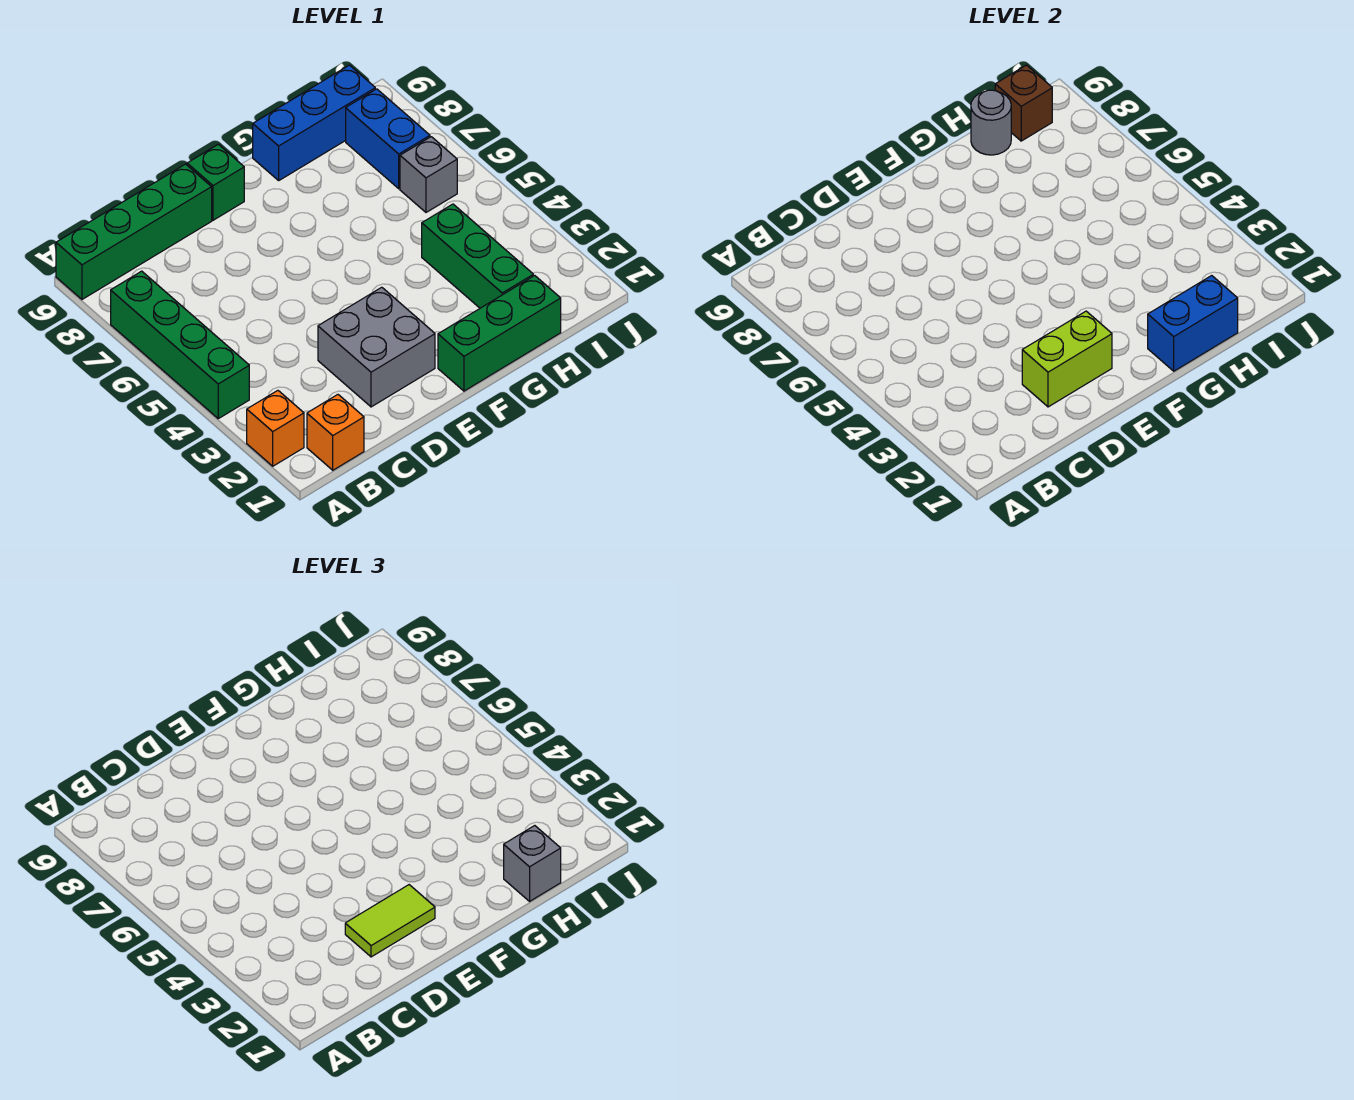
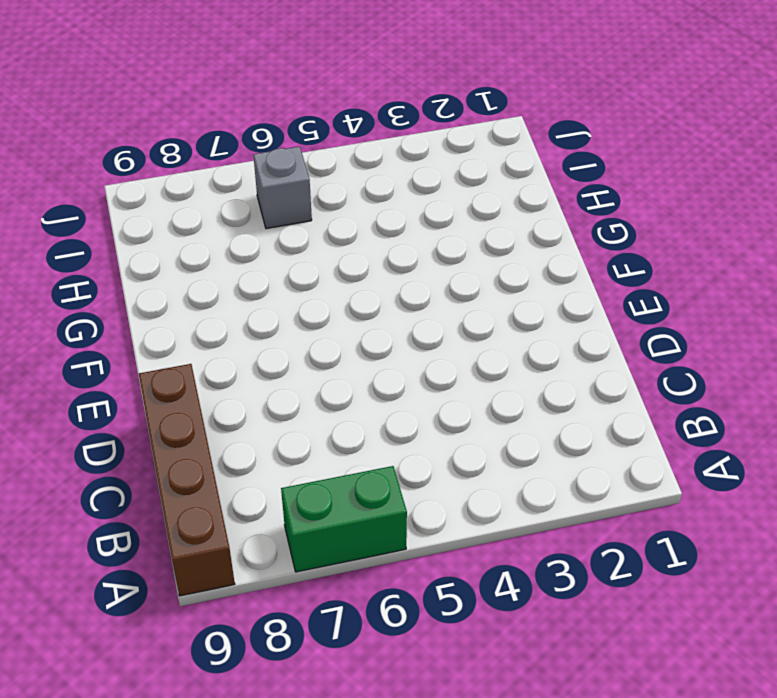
green brick A6:A7 level 1 -> green brick A4:A7 level 1
brown brick A9:D9 level 1 -> green brick A9:D9 level 1
none -> orange brick A2 level 1
none -> orange brick B1 level 1
none -> grey brick D2:E3 level 1

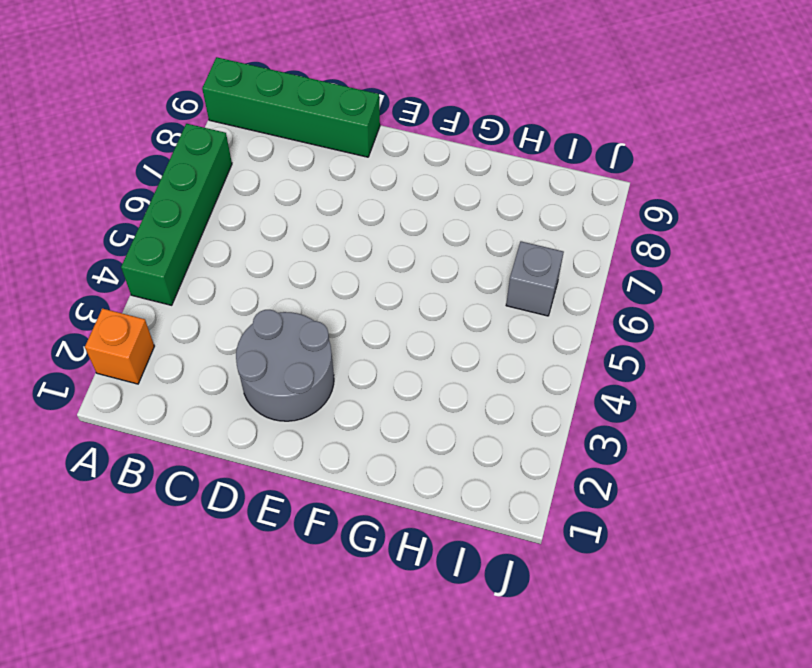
grey round brick D2:E3 level 1 -> grey brick D2:E3 level 1
none -> orange brick B1 level 1
none -> green brick E9 level 1
none -> green brick F1:H1 level 1

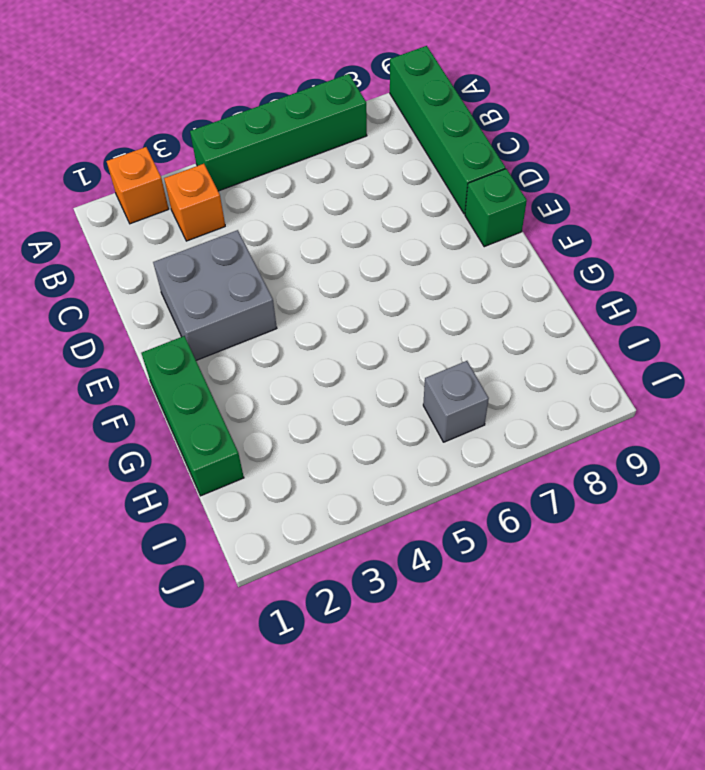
orange brick B3 level 1 -> orange brick B1 level 1
none -> blue brick G9:I9 level 1
none -> green brick H2:H4 level 1
none -> blue brick I7:I8 level 1

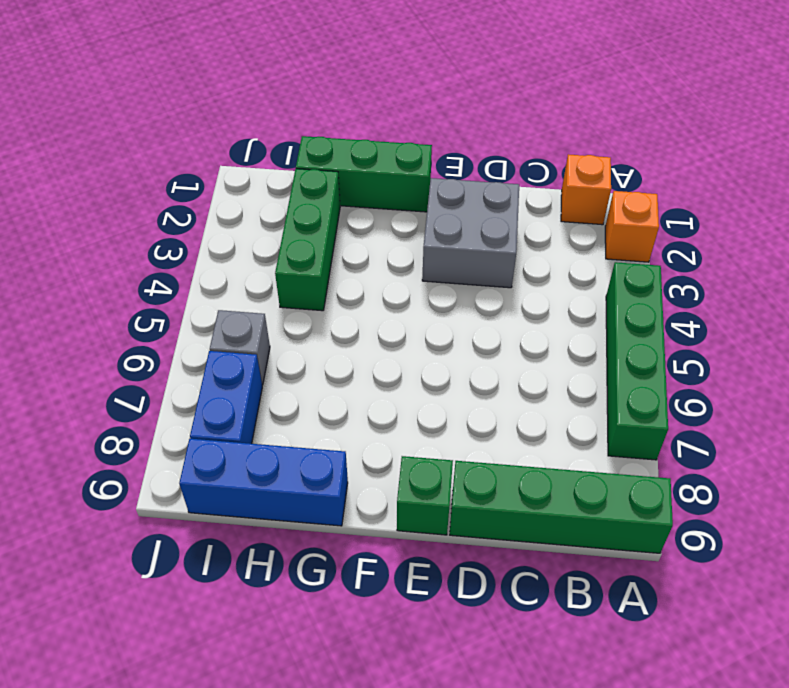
none -> lime brick D2:E2 level 2
none -> blue brick G1:H1 level 2
none -> grey round brick H9 level 2

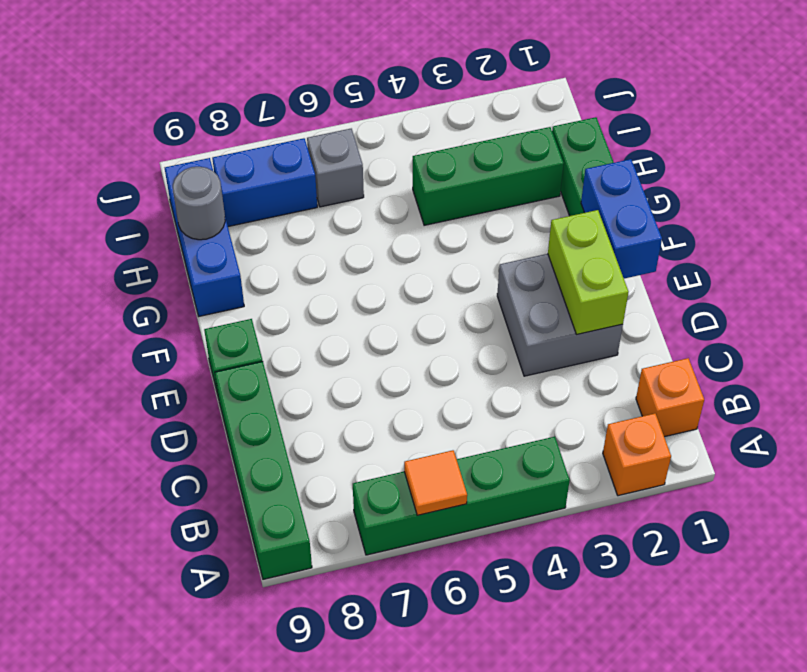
orange tile A6 level 2 -> none
blue brick E1:F1 level 2 -> blue brick G1:H1 level 2
none -> brown brick I9 level 2
none -> lime tile D2:E2 level 3
none -> grey brick H1 level 3

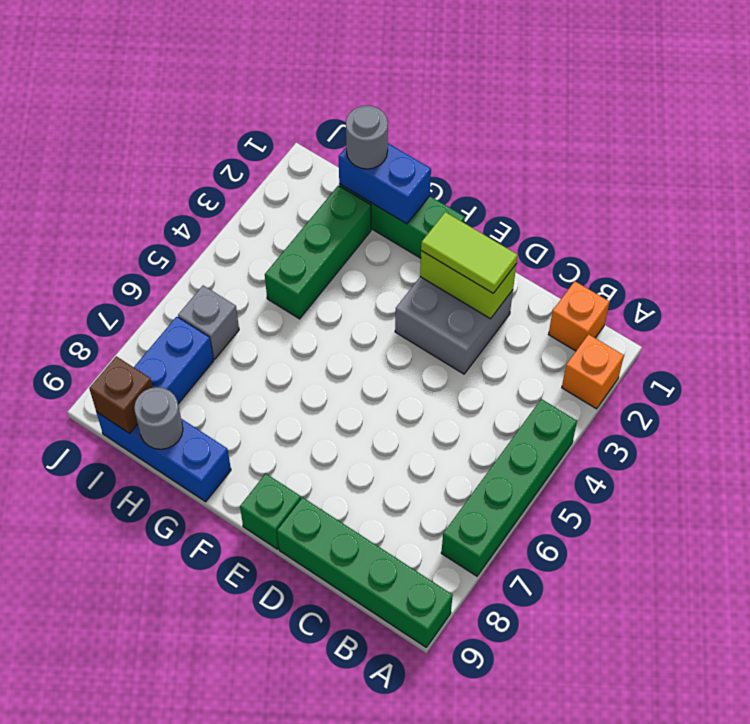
grey round brick H1 level 3 -> grey brick H1 level 3

